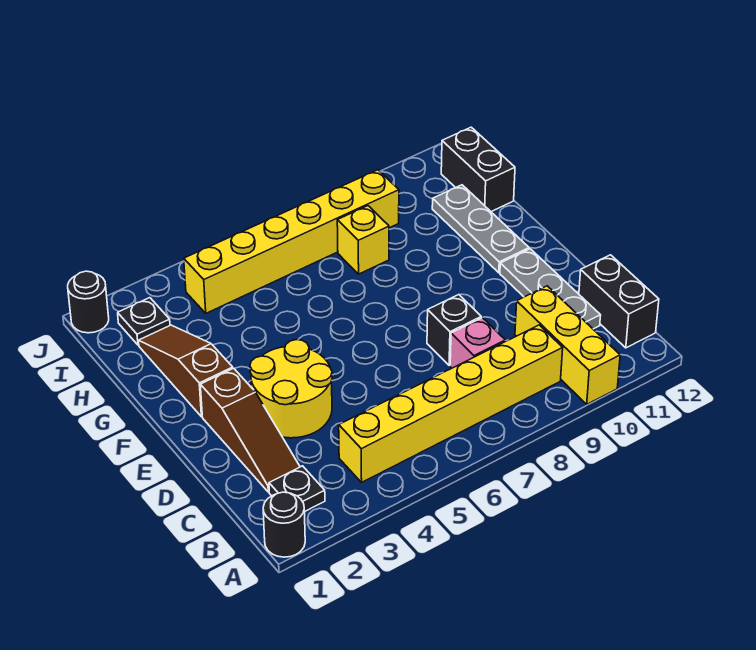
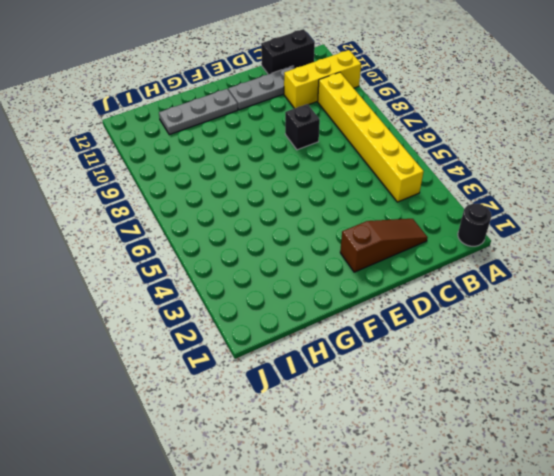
none -> black plate B2 level 1
none -> pink brick C8 level 1
none -> yellow round brick D3:E4 level 1

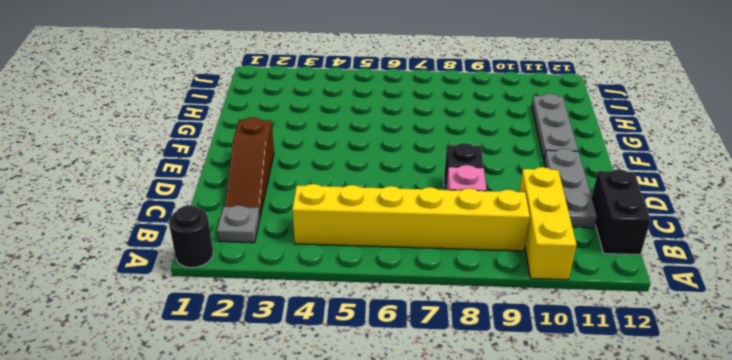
grey plate B2 level 1 -> black plate B2 level 1
none -> yellow round brick D3:E4 level 1
none -> brown slope F2:H2 level 1 top F
none -> yellow brick H8 level 1

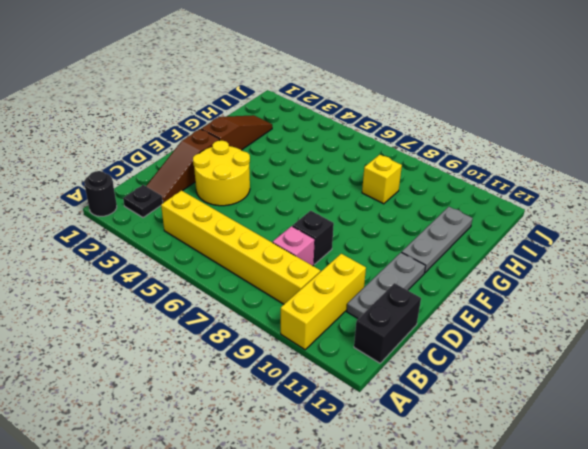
none -> black brick H12:I12 level 1
none -> black plate I2 level 1
none -> yellow brick I4:I9 level 1

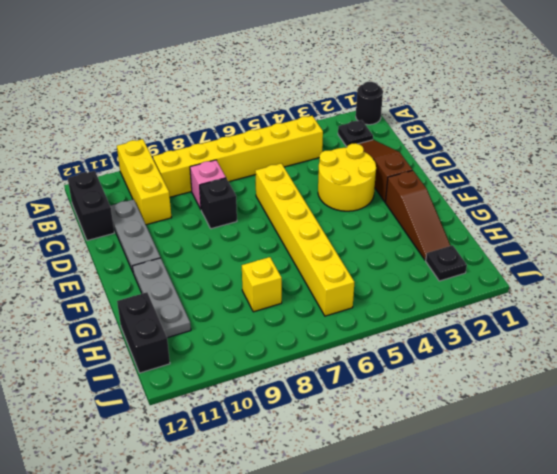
yellow brick D6:I6 level 1 -> yellow brick I4:I9 level 1
none -> black round brick J1 level 1

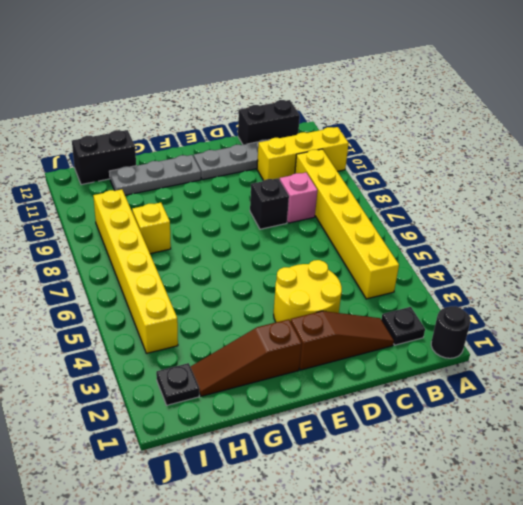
none -> black round brick J1 level 1

